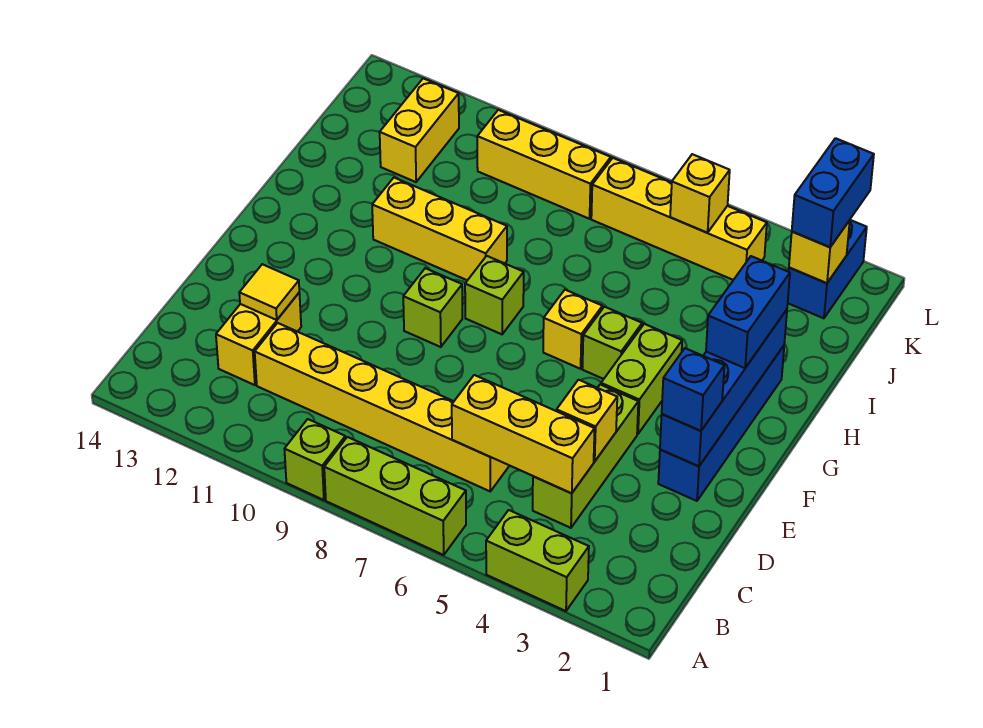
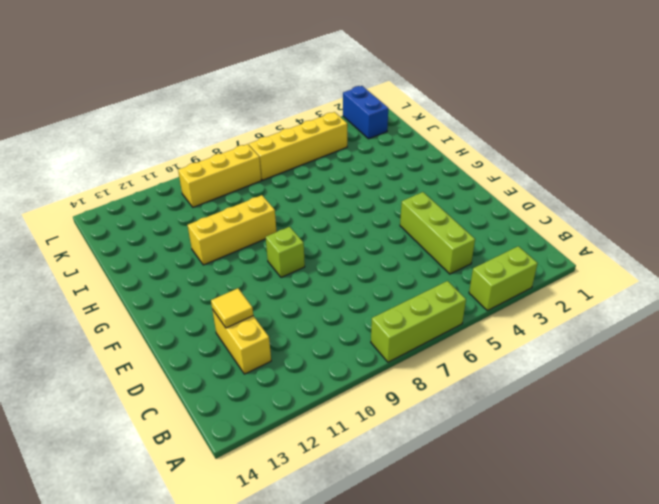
none -> lime brick A9 level 1
none -> yellow brick C6:C11 level 1
none -> blue brick E2:H2 level 1

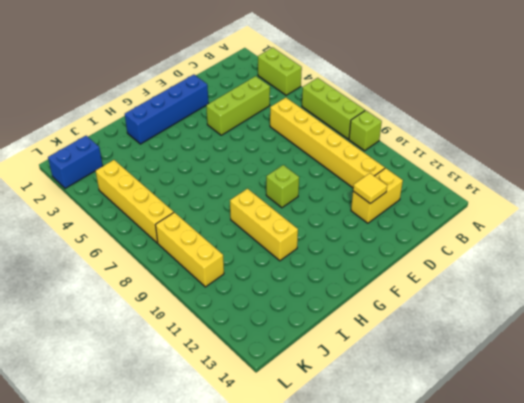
none -> lime brick F4:G4 level 1
none -> lime brick G5 level 1
none -> yellow brick G6 level 1

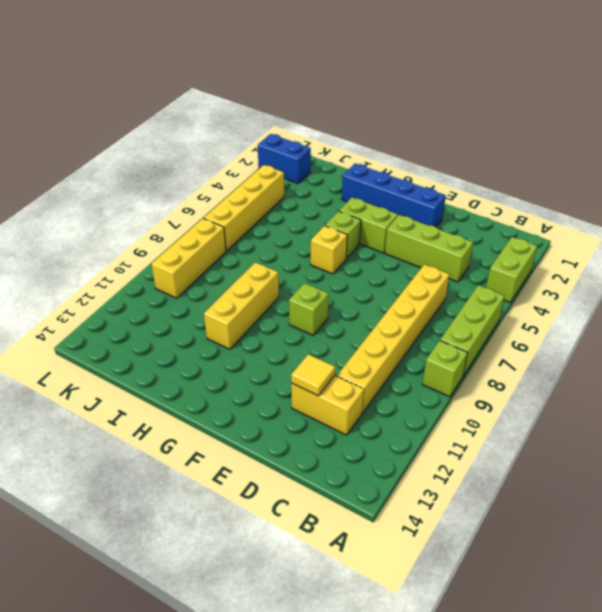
none -> lime brick G8 level 1
none -> yellow brick J12:K12 level 1
none -> yellow brick C4:C6 level 2

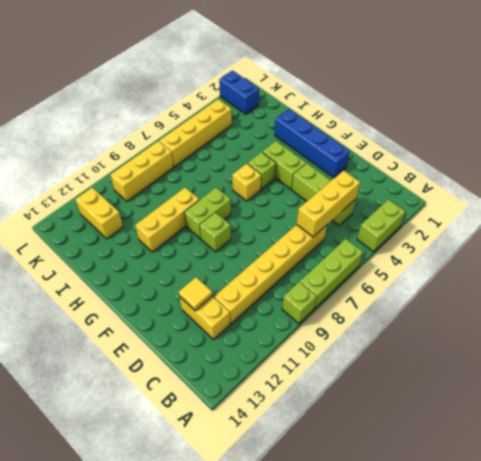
lime brick G8:G9 level 1 -> lime brick G8 level 1
none -> yellow brick D4 level 2
none -> blue brick E2:H2 level 2
none -> yellow brick K2 level 2

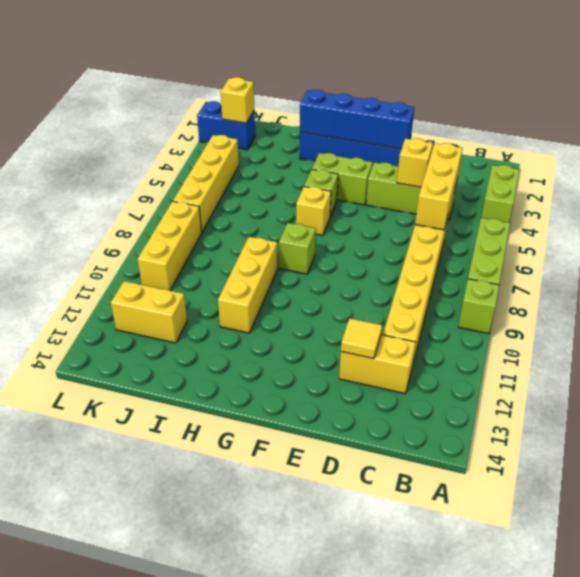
none -> lime brick F9 level 1
none -> yellow brick K5 level 2
none -> blue brick E2 level 3

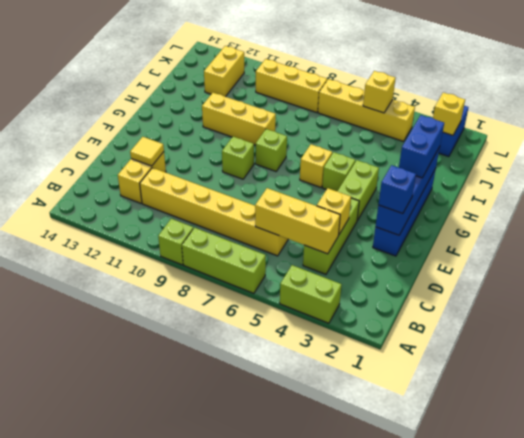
none -> blue brick K2:L2 level 3

